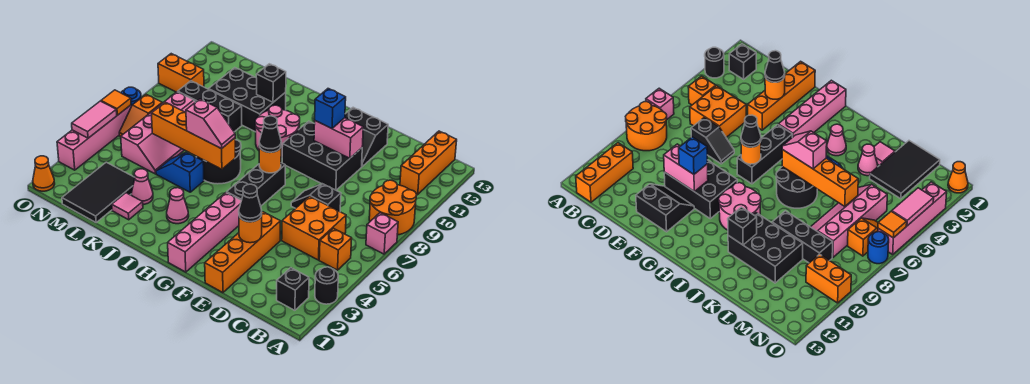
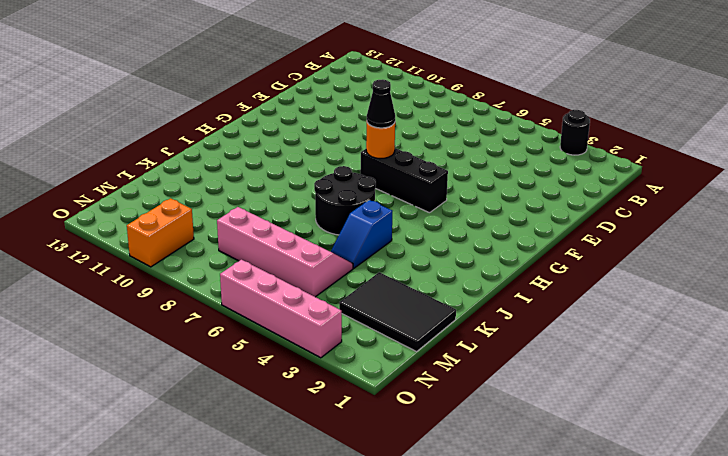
none -> pink brick A7 level 1
none -> orange round brick A8:B9 level 1
none -> black brick B2 level 1
none -> orange brick B5 level 1

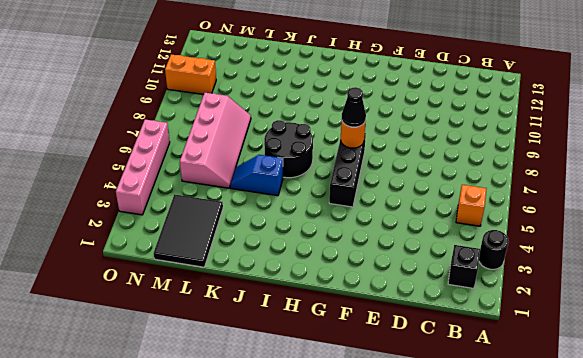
none -> pink brick A7 level 1
none -> orange round brick A8:B9 level 1
none -> orange brick B11:B13 level 1
none -> orange brick C5:D6 level 1

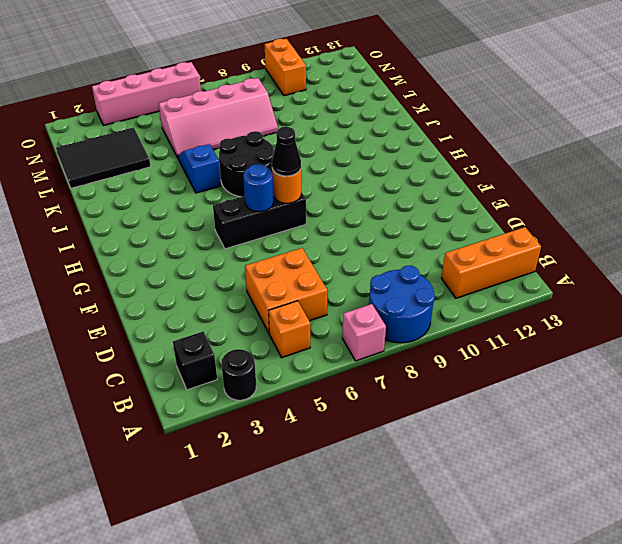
blue round brick A8:B9 level 1 -> orange round brick A8:B9 level 1
blue round brick G6 level 2 -> blue round brick O7 level 1
none -> black slope D7:E7 level 1 top D
none -> orange brick E1:E4 level 1
none -> black brick E9:G10 level 1
none -> black slope E11:F12 level 1 top 12

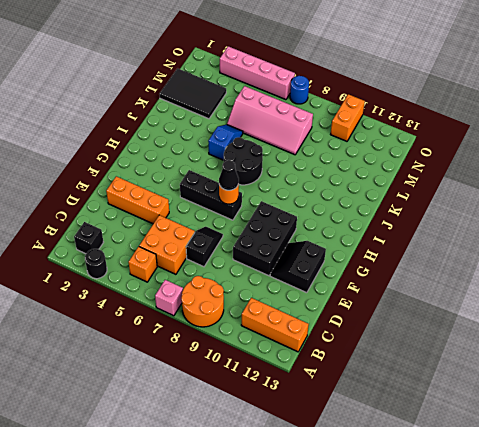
orange brick E2:E4 level 1 -> orange brick E1:E4 level 1
none -> pink brick G1:G4 level 1
none -> pink round brick H9:I10 level 1
none -> pink cone I3 level 1
none -> black brick J10:L11 level 1

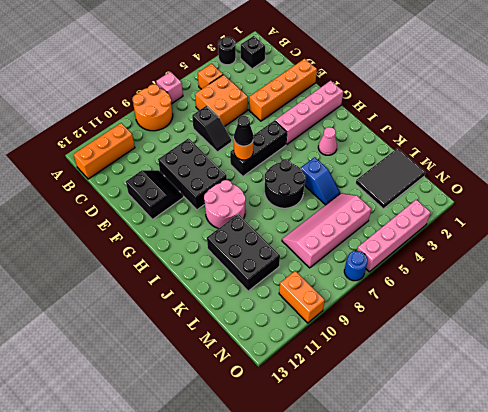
none -> pink tile K2 level 1
none -> pink cone K3 level 1
none -> black brick K9:M9 level 1
none -> orange slope N6:N7 level 1 top 7

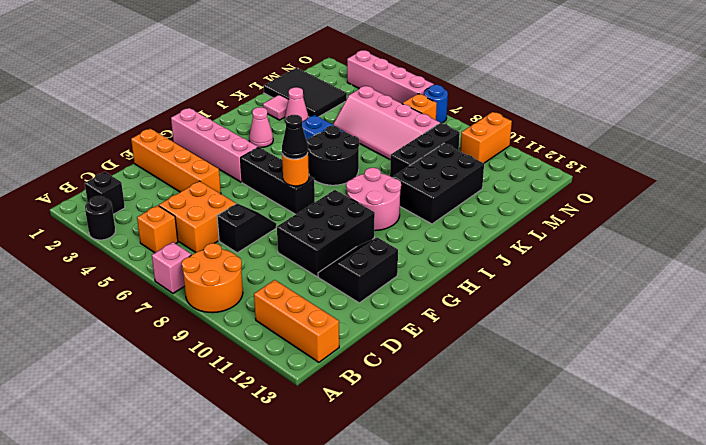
none -> orange cone O1 level 1
none -> orange round brick E3 level 2
none -> pink brick E10:F10 level 2
none -> orange brick I6:L6 level 2

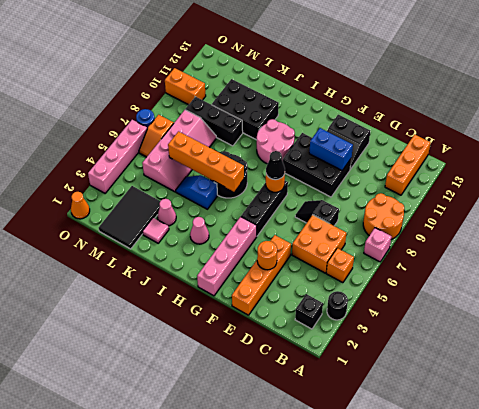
blue brick E10:F10 level 2 -> pink brick E10:F10 level 2
none -> black brick J11 level 2
none -> pink tile O4:O5 level 2
none -> orange tile O6 level 2
none -> black cone E3 level 3

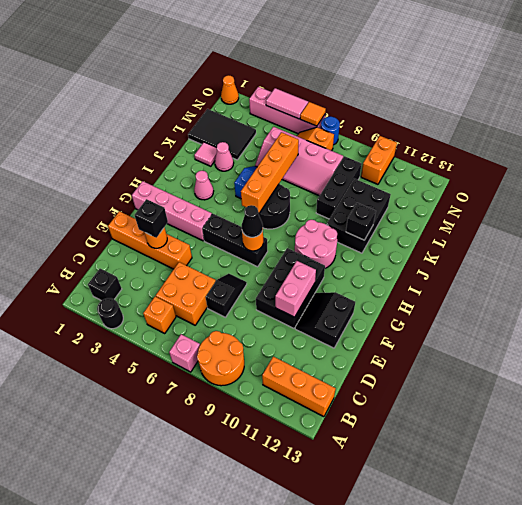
black brick E3 level 3 -> black cone E3 level 3
none -> blue brick F10 level 3
none -> pink slope I6:J6 level 3 top J

